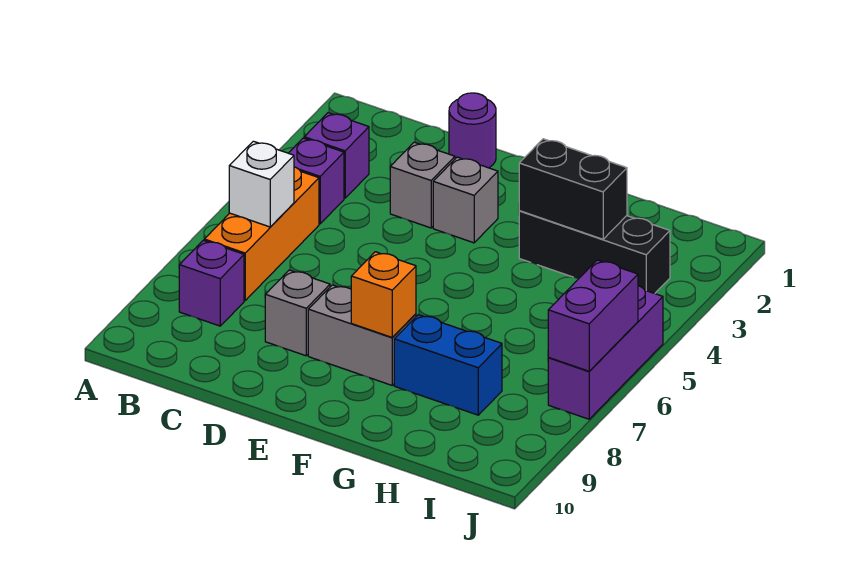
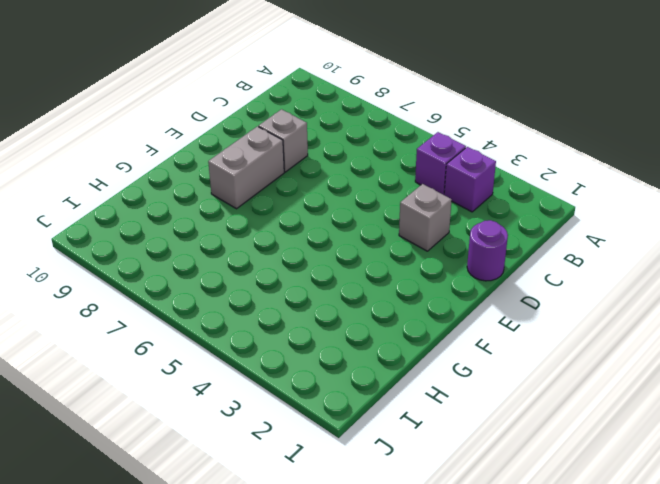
none -> orange brick B5:B7 level 1
none -> purple brick B8 level 1
none -> grey brick E3 level 1

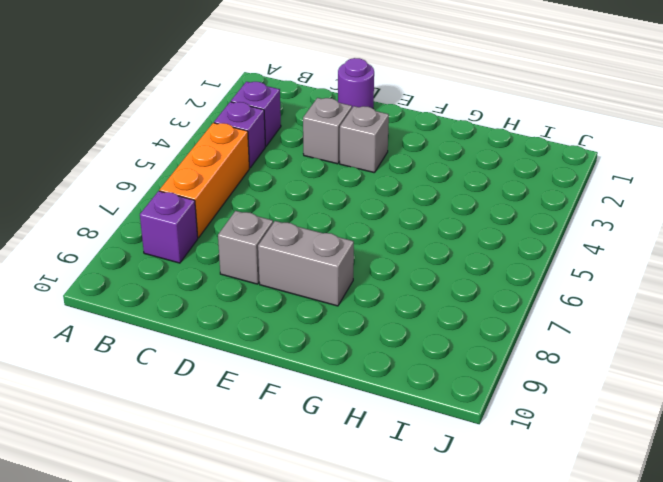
none -> black brick G3:I3 level 1
none -> blue brick G8:H8 level 1
none -> purple brick J5:J7 level 1

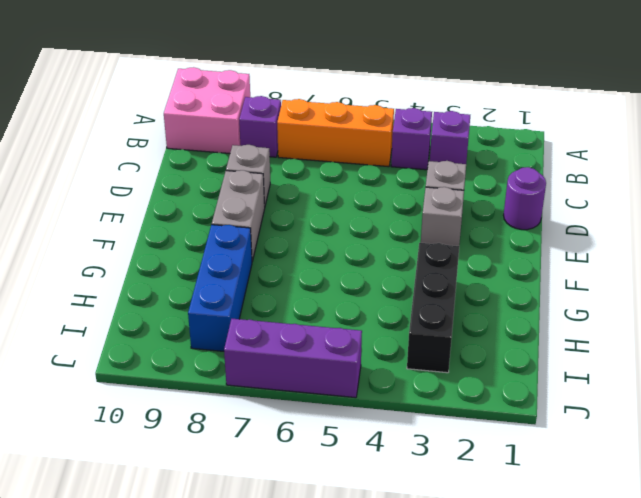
pink brick A9:B10 level 1 -> none
blue brick G8:I8 level 1 -> blue brick G8:H8 level 1
none -> white brick B6 level 2
none -> orange brick F8 level 2
none -> black brick G3:H3 level 2

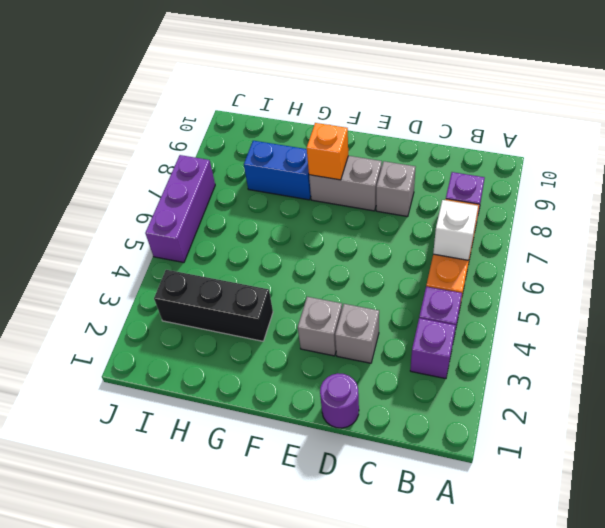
none -> black brick G3:H3 level 2
none -> purple brick J6:J7 level 2

